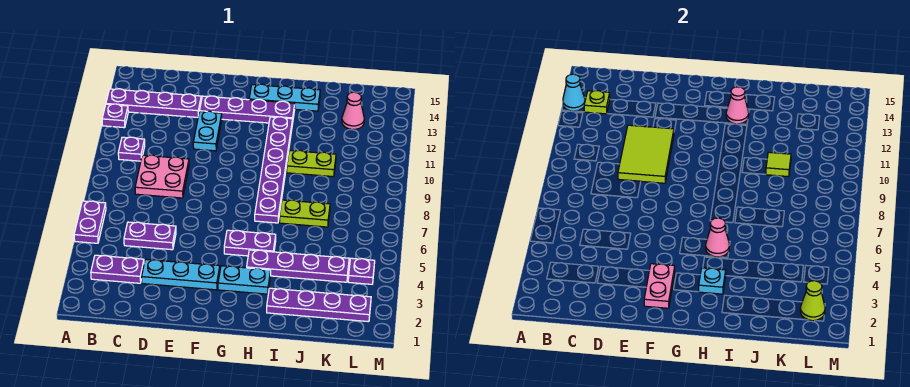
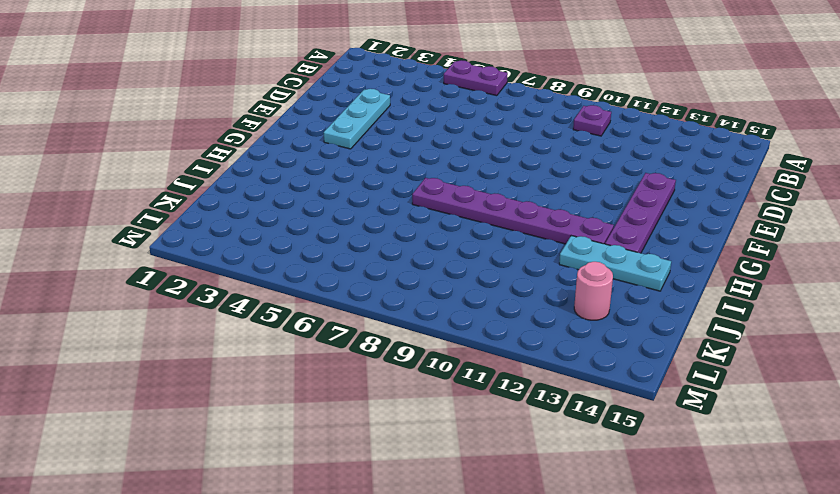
cyan plate I12:I14 level 1 -> cyan plate G14:I14 level 1
pink round brick K13 level 1 -> pink cone K13 level 1
none -> purple plate A12 level 1
none -> purple plate A13:D13 level 1
none -> purple plate B3:C3 level 1

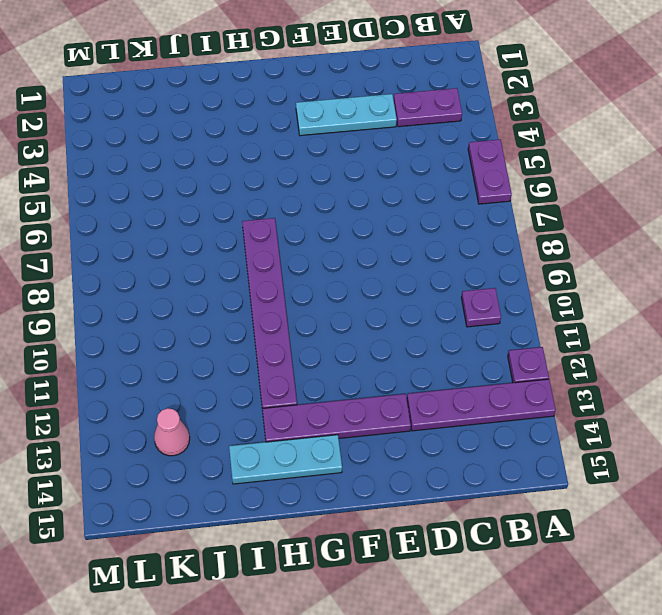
none -> purple plate C5:D5 level 1
none -> pink plate C8:D9 level 1
none -> cyan plate E11:E12 level 1

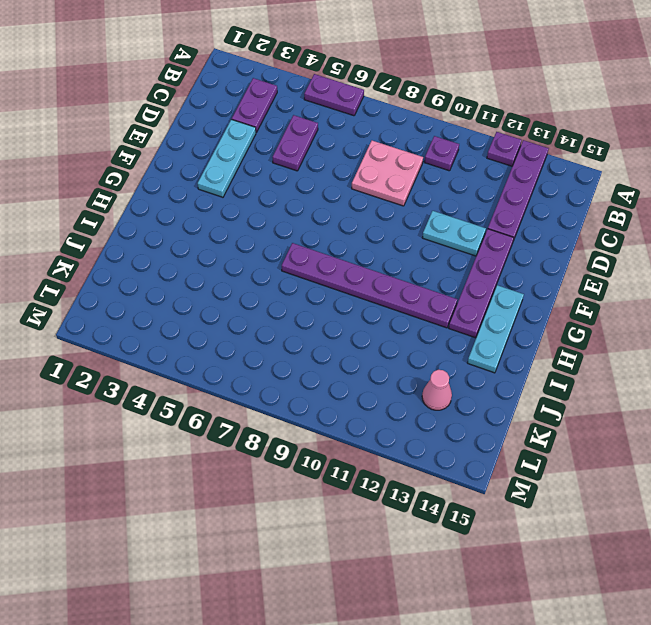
none -> cyan plate G3:H3 level 1
none -> purple plate G5:H5 level 1
none -> purple plate H4:K4 level 1

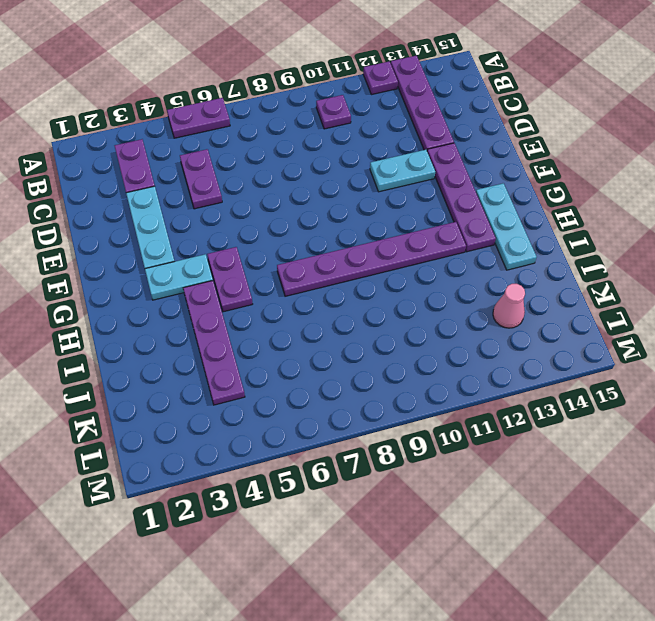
cyan plate G3:G4 level 1 -> cyan plate G3:H3 level 1
none -> pink plate C8:D9 level 1
none -> purple plate I2:L2 level 1
none -> lime plate I7:J7 level 1

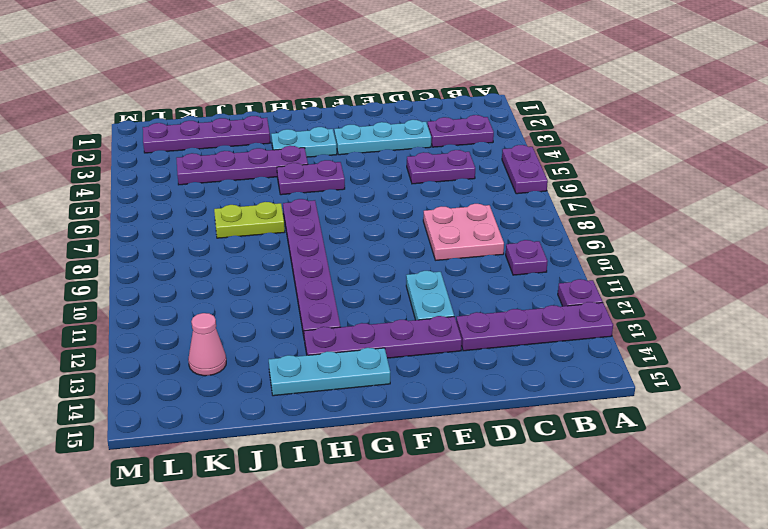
none -> lime plate I10:J10 level 1
none -> purple plate L4 level 1
none -> cyan cone A13 level 2

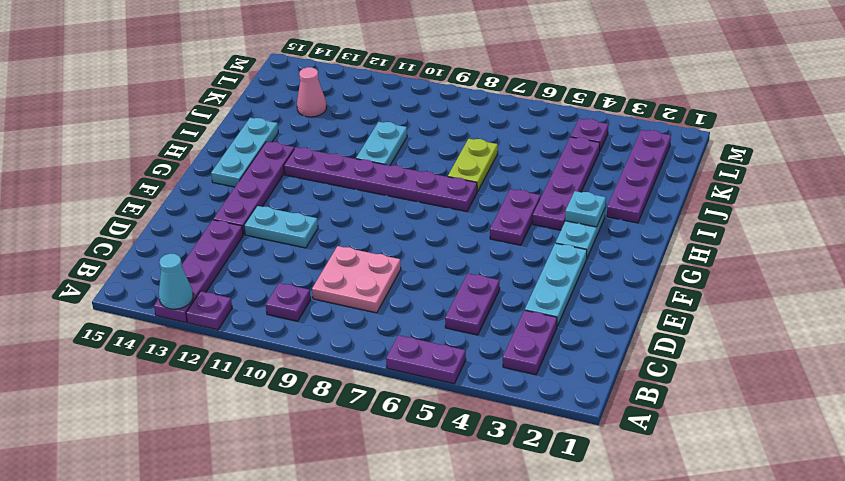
cyan plate I10:J10 level 1 -> lime plate I10:J10 level 1
none -> lime plate B13 level 2
none -> lime tile D9:E11 level 2
none -> pink plate F2:F3 level 2

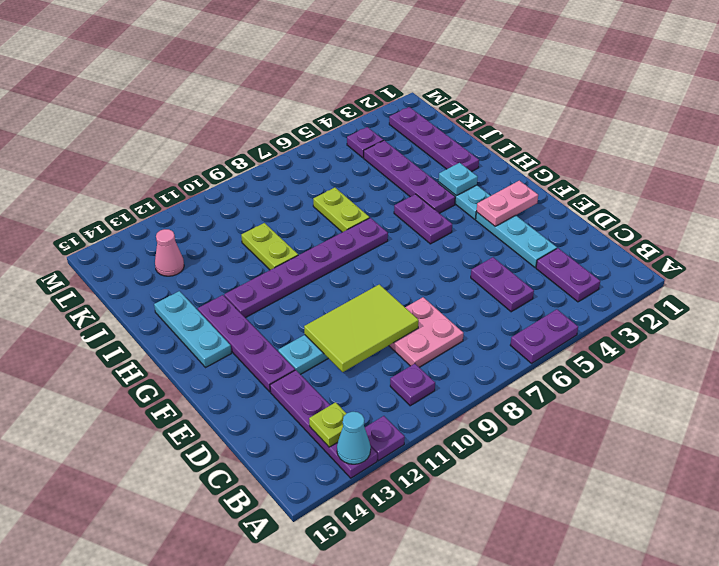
none -> pink cone H5 level 2
none -> pink cone H13 level 2
none -> lime tile J10 level 2

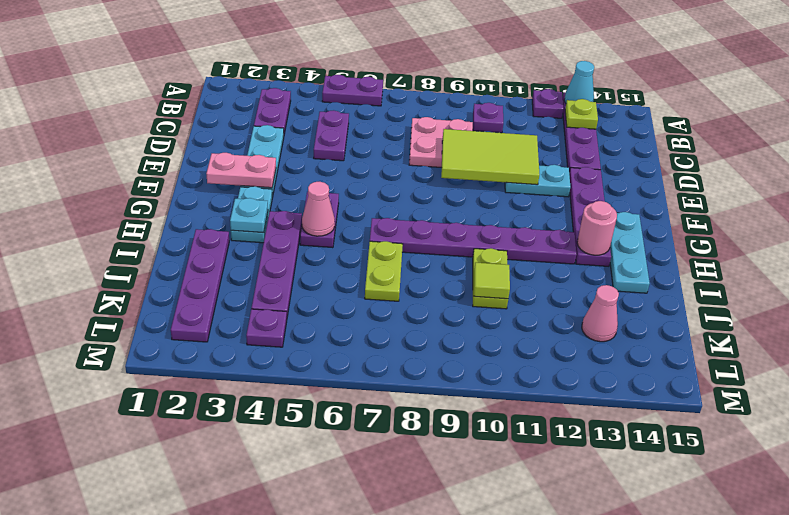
pink round brick H13 level 2 -> pink cone H13 level 2
none -> lime cone L2 level 2

